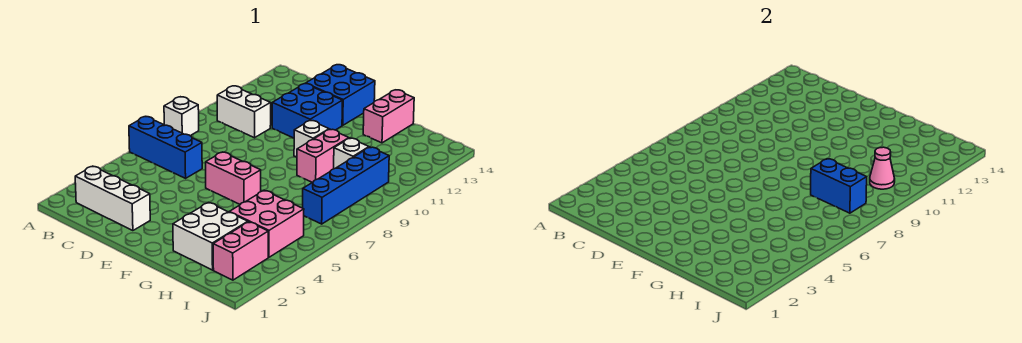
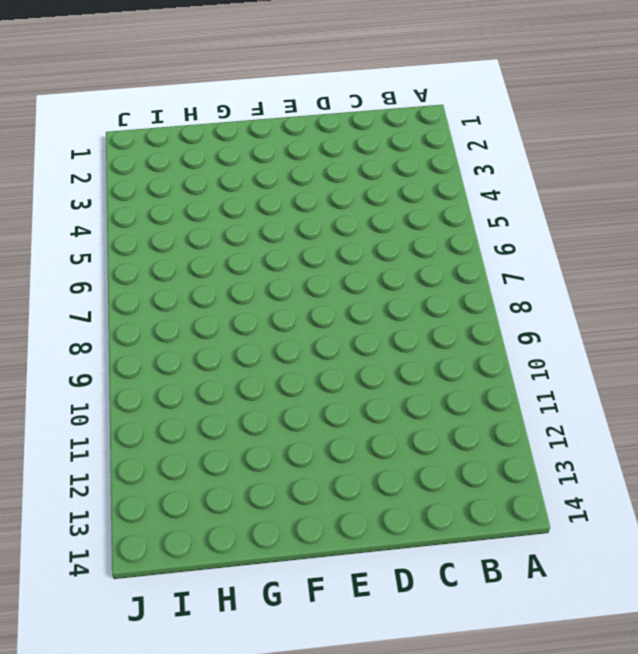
none -> blue brick A6:C6 level 1
none -> white brick A8 level 1
none -> white brick B2:D2 level 1

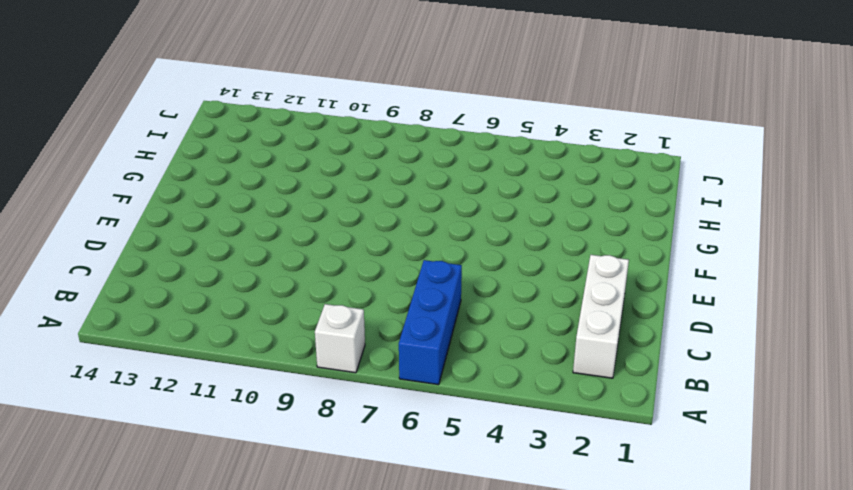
none -> white brick B10:C10 level 1
none -> blue brick D11:E12 level 1
none -> blue brick D13:E14 level 1

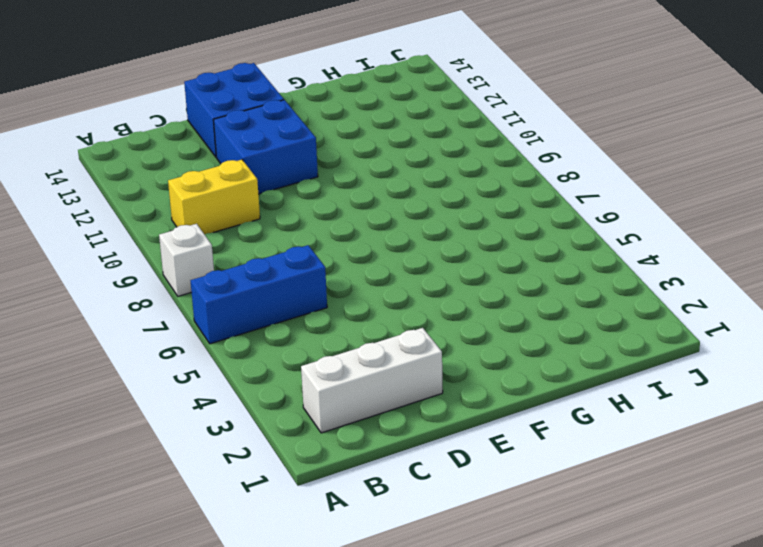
yellow brick B10:C10 level 1 -> white brick B10:C10 level 1
none -> pink brick E6:F6 level 1
none -> white brick F10 level 1
none -> white brick G2:H3 level 1

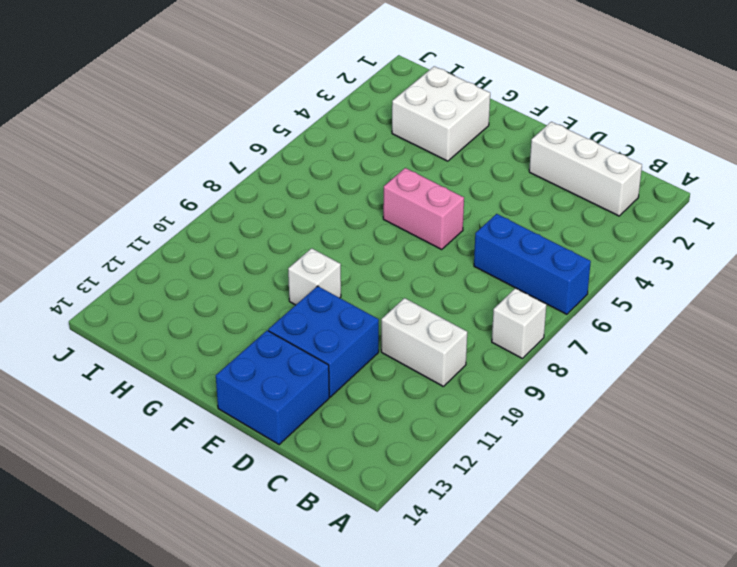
none -> pink brick G9:G10 level 1
none -> pink brick G13:G14 level 1
none -> pink brick H4:I5 level 1

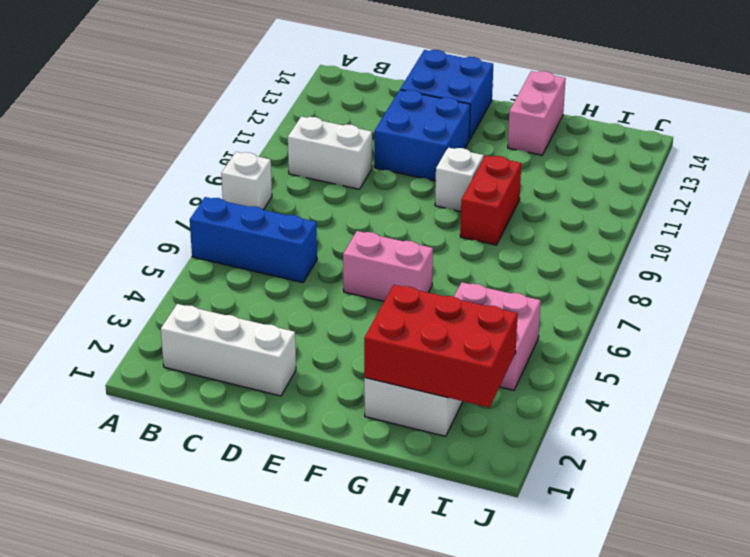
red brick G2:I3 level 2 -> none
red brick G9:G10 level 1 -> pink brick G9:G10 level 1
none -> white brick H10 level 1
none -> pink brick I2:I3 level 1
none -> blue brick I7:I10 level 1

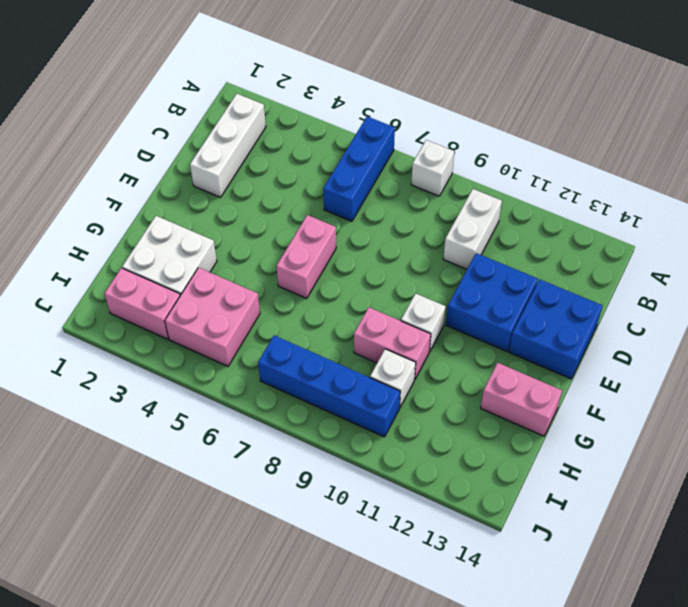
none -> blue brick H8:I8 level 2
none -> pink cone I10 level 2

